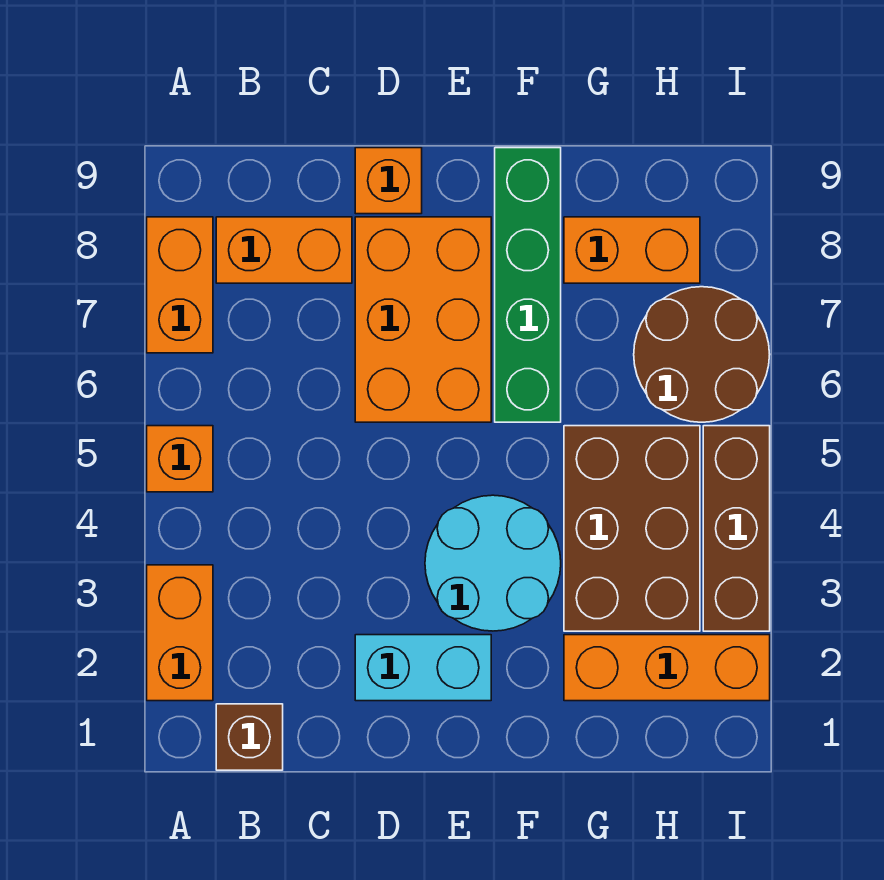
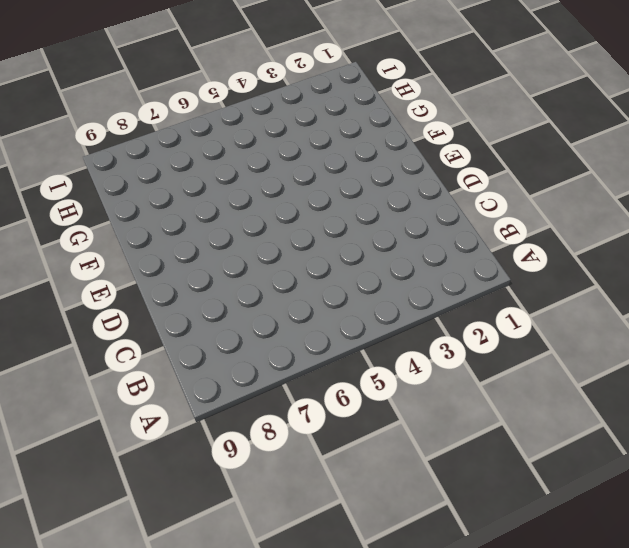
none -> orange brick A2:A3 level 1
none -> orange brick A5 level 1
none -> orange brick A7:A8 level 1

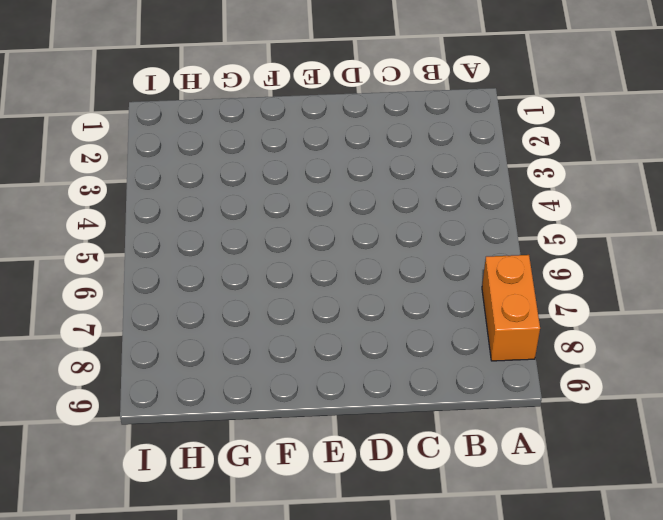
none -> orange brick A2:A3 level 1
none -> orange brick A5 level 1
none -> brown brick B1 level 1

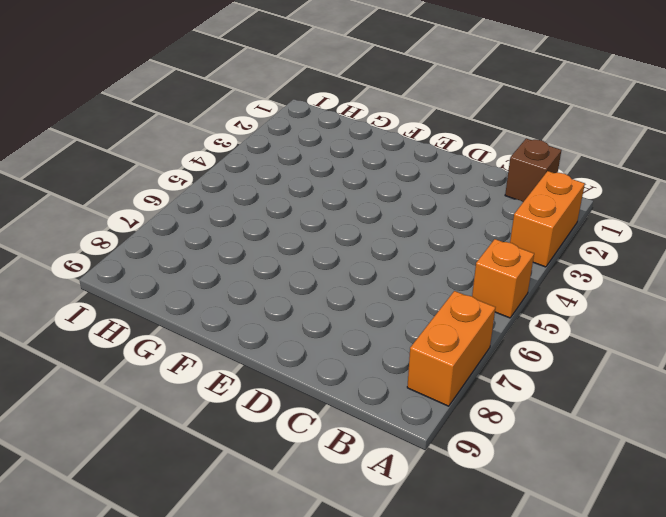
none -> orange brick B8:C8 level 1
none -> cyan brick D2:E2 level 1
none -> orange brick D6:E8 level 1

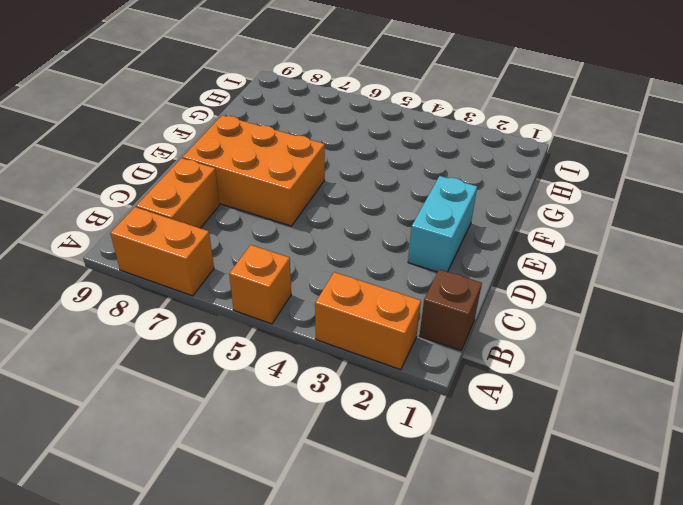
none -> orange brick D9 level 1
none -> cyan round brick E3:F4 level 1
none -> green brick F6:F9 level 1

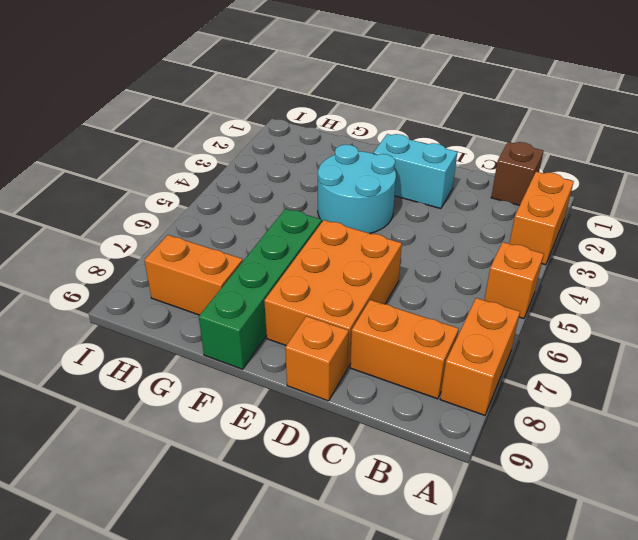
none -> orange brick G2:I2 level 1
none -> brown brick G3:H5 level 1
none -> brown round brick H6:I7 level 1

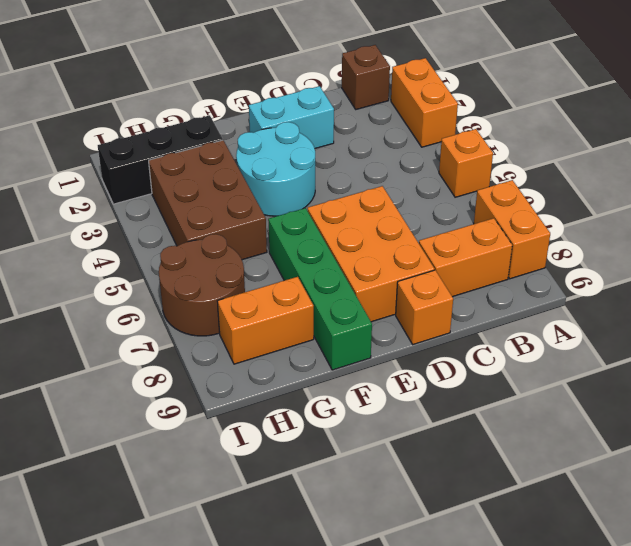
black brick G2:I2 level 1 -> orange brick G2:I2 level 1
none -> brown brick I3:I5 level 1

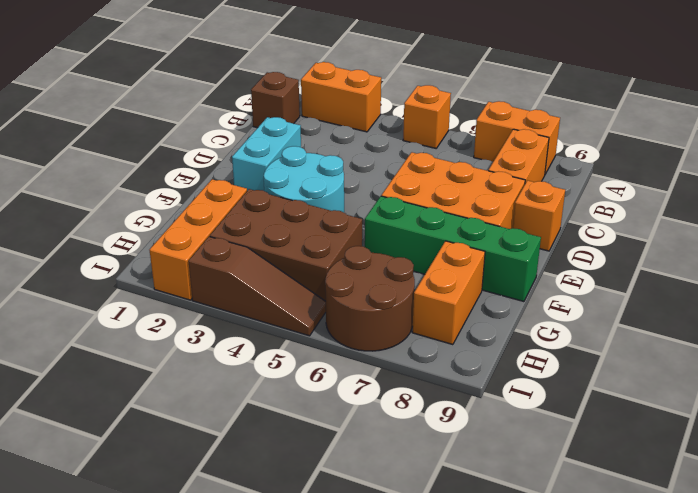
brown slope I3:I5 level 1 top 3 -> brown brick I3:I5 level 1

